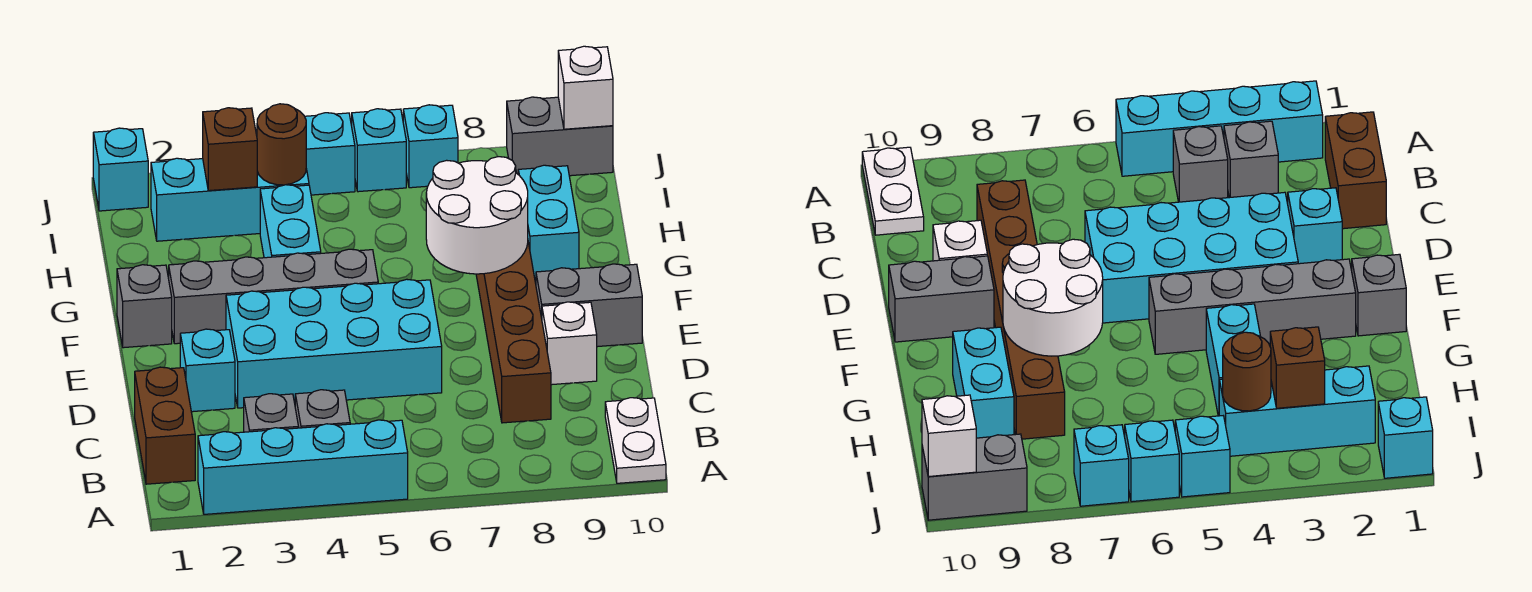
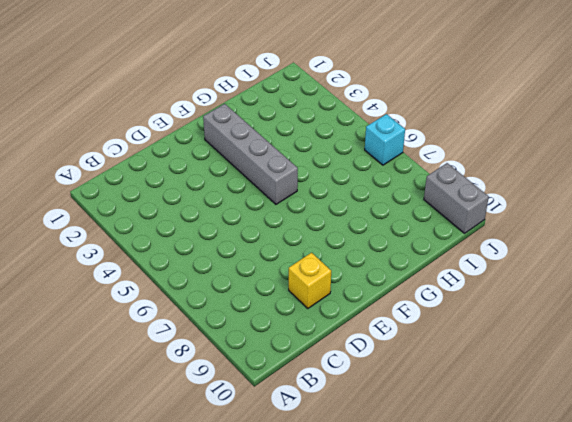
yellow brick D9 level 1 -> white brick D9 level 1
none -> cyan brick A2:A5 level 1
none -> white plate A10:B10 level 1
none -> brown brick B1:C1 level 1

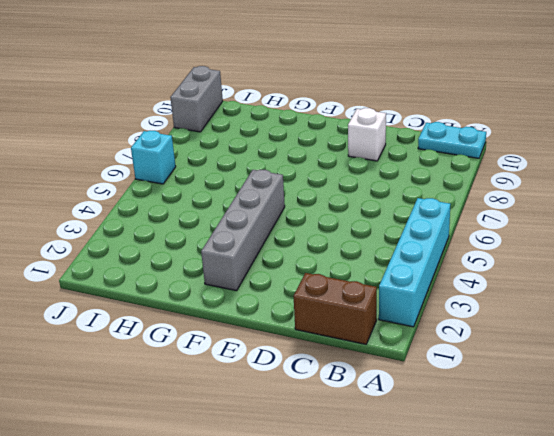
cyan plate A10:B10 level 1 -> white plate A10:B10 level 1
none -> grey brick B3 level 1
none -> grey brick B4 level 1
none -> brown brick C8:H8 level 1

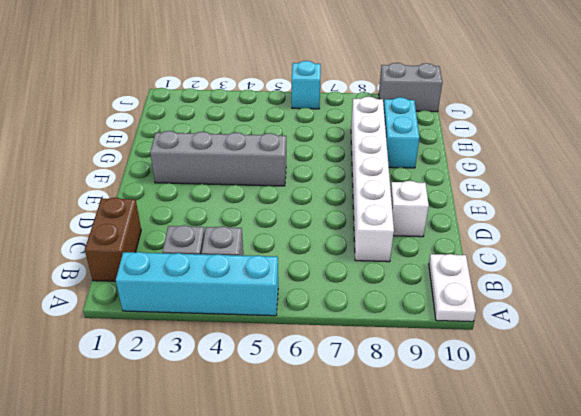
white brick C8:H8 level 1 -> brown brick C8:H8 level 1
none -> cyan brick D2 level 1
none -> cyan brick D3:E6 level 1
none -> grey brick E9:E10 level 1

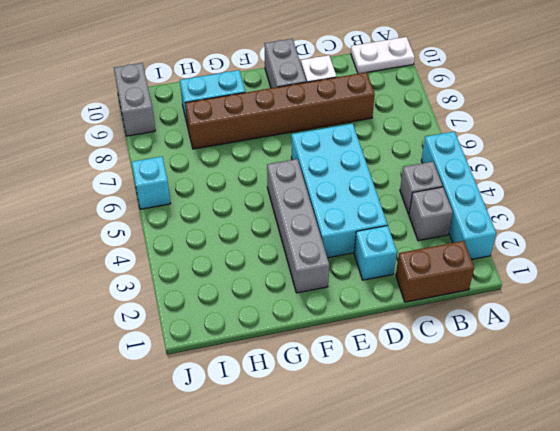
none -> grey brick F1 level 1
none -> cyan brick G4:H4 level 1
none -> cyan brick I2:I4 level 1

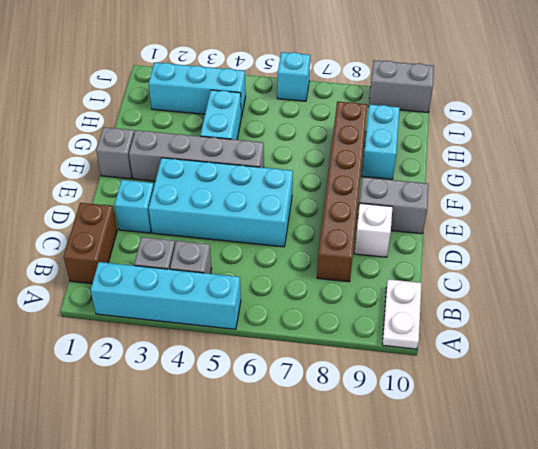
none -> cyan brick J1 level 1
none -> cyan brick J5 level 1
none -> cyan brick J7 level 1

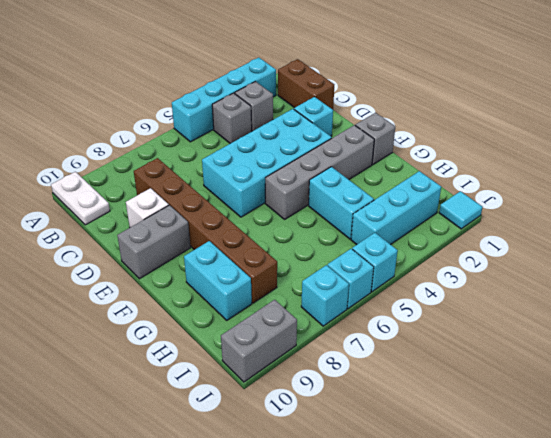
cyan tile J1 level 1 -> cyan brick J1 level 1
none -> white round brick F7:G8 level 2
none -> brown brick I3 level 2
none -> brown round brick I4 level 2

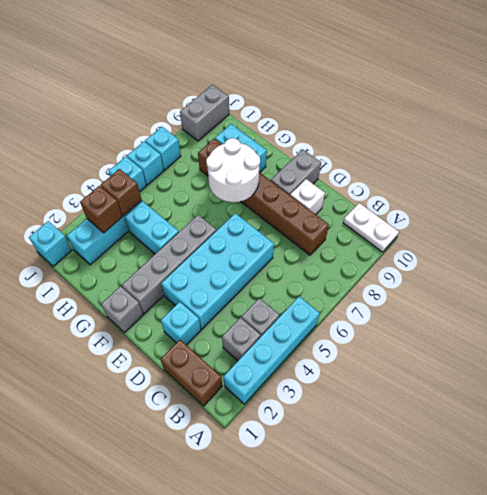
brown brick I4 level 2 -> brown round brick I4 level 2
none -> white brick J10 level 2

